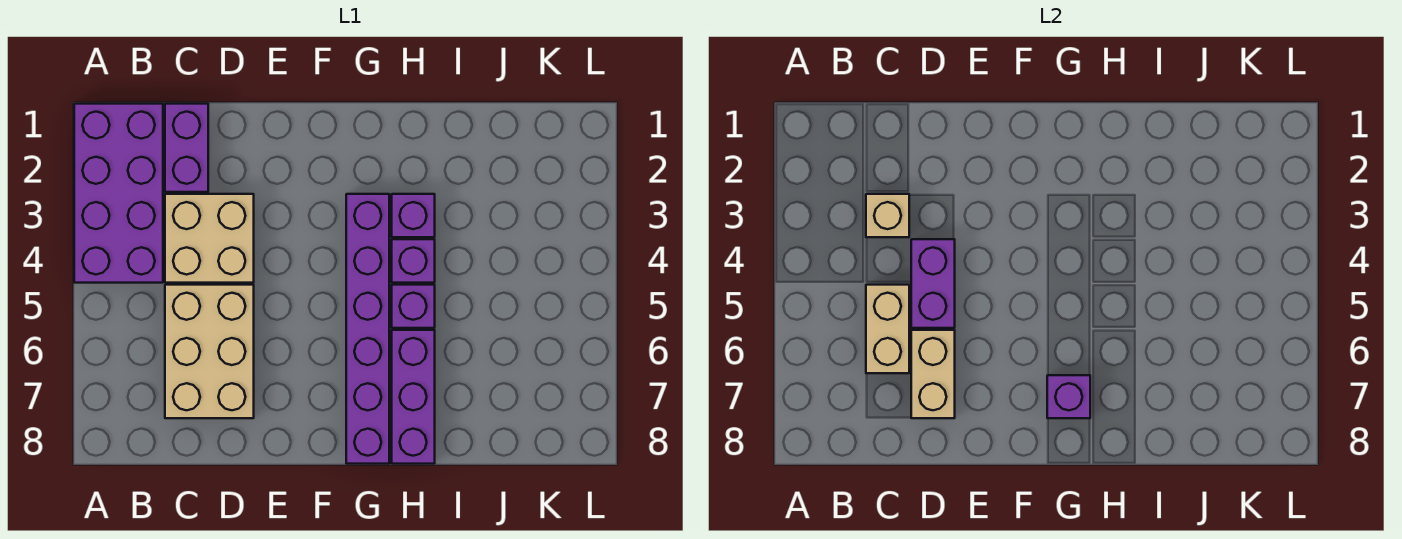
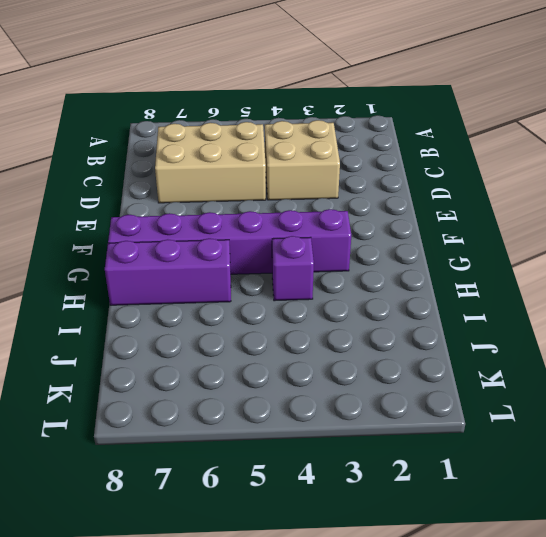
none -> purple brick A1:B4 level 1
none -> purple brick C1:C2 level 1
none -> purple brick H3 level 1

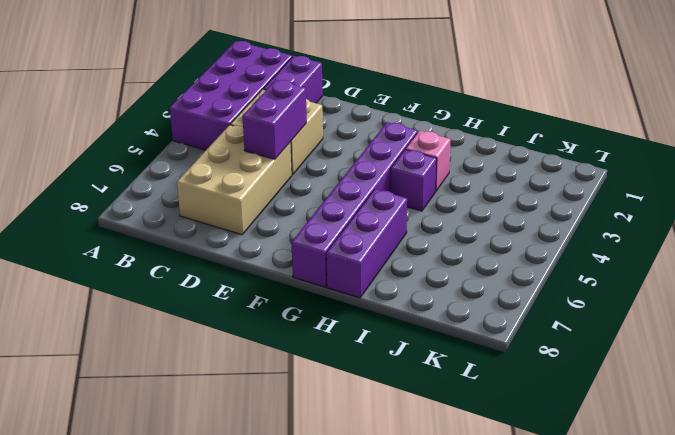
pink brick H3 level 1 -> purple brick H3 level 1
none -> purple brick H5 level 1
none -> tan brick C3 level 2
none -> tan brick C5:C6 level 2

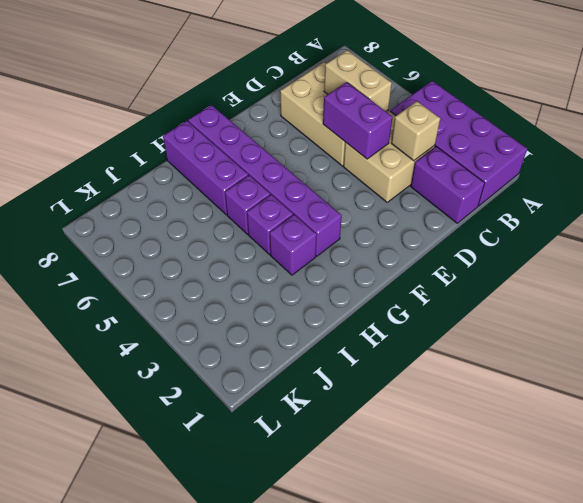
none -> tan brick D6:D7 level 2
none -> purple brick G7 level 2

